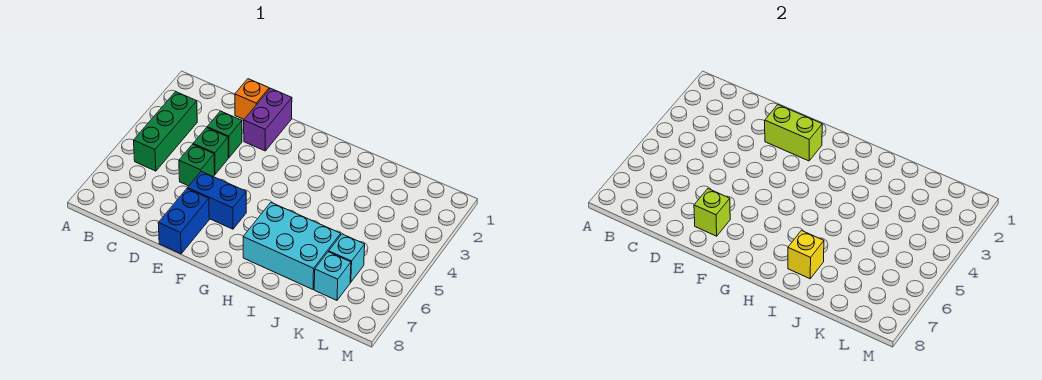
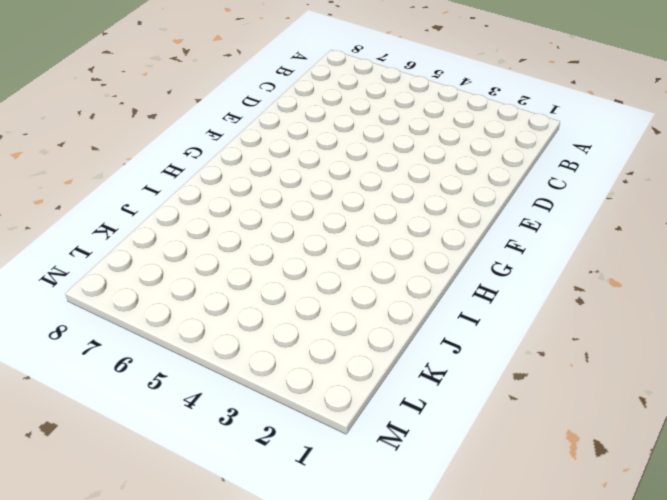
none -> green brick B3:B5 level 1
none -> orange brick D1 level 1
none -> green brick D3 level 1

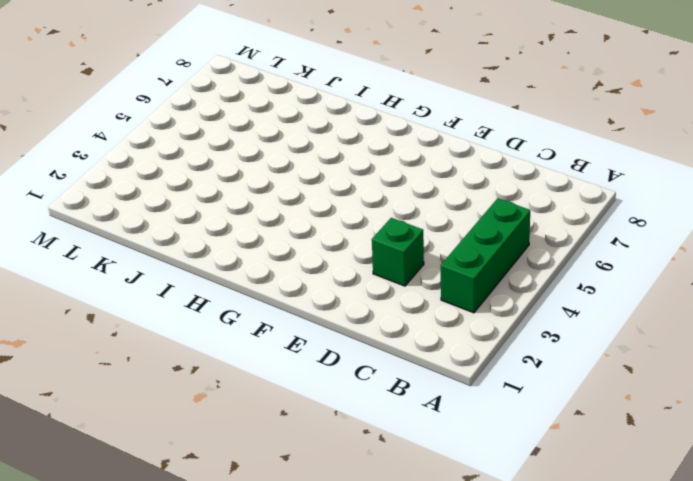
none -> orange brick D1 level 1
none -> green brick D4 level 1
none -> green brick D5 level 1

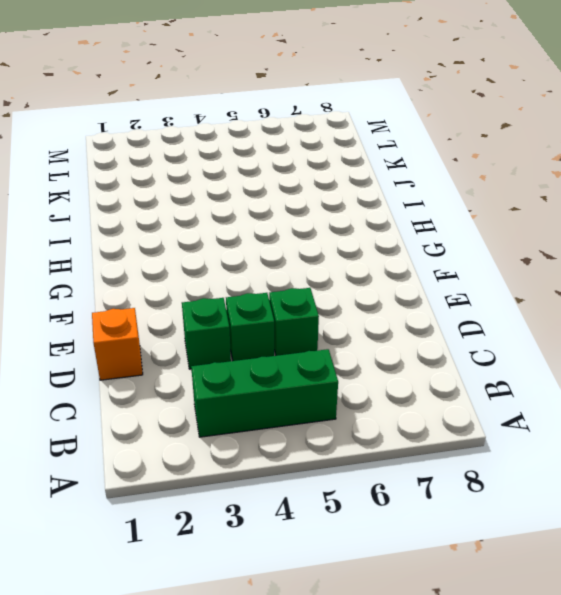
none -> purple brick E1:E2 level 1
none -> blue brick E6:F6 level 1
none -> blue brick E7:E8 level 1

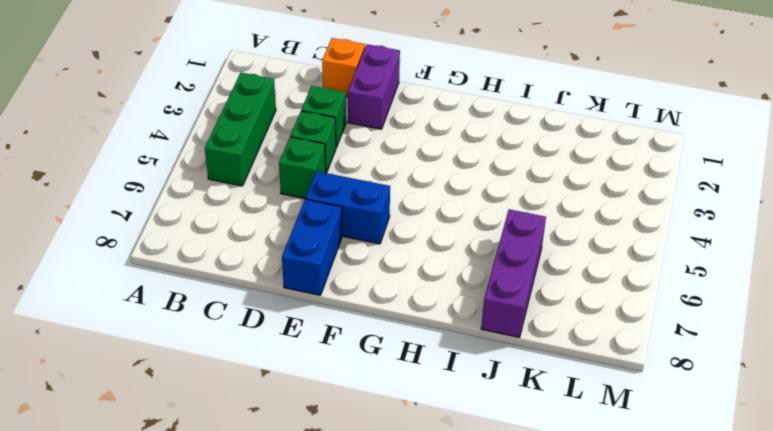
purple brick J6:J8 level 1 -> cyan brick H6:J7 level 1
none -> cyan brick K6 level 1
none -> cyan brick K7 level 1
none -> lime brick E2:F2 level 2

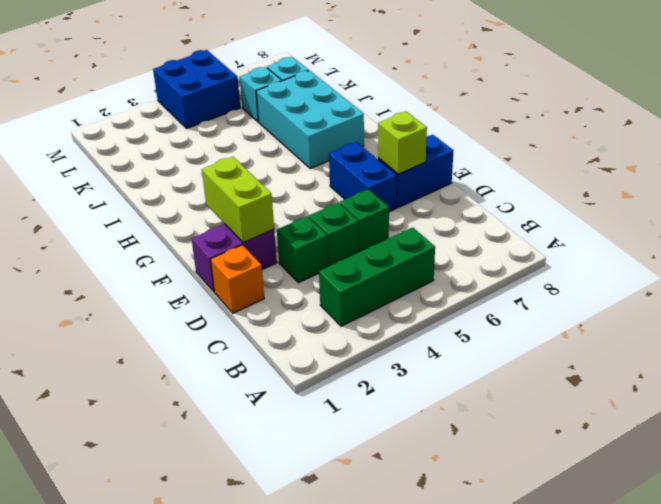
blue brick L4:M5 level 1 -> none
none -> yellow brick I7 level 2

